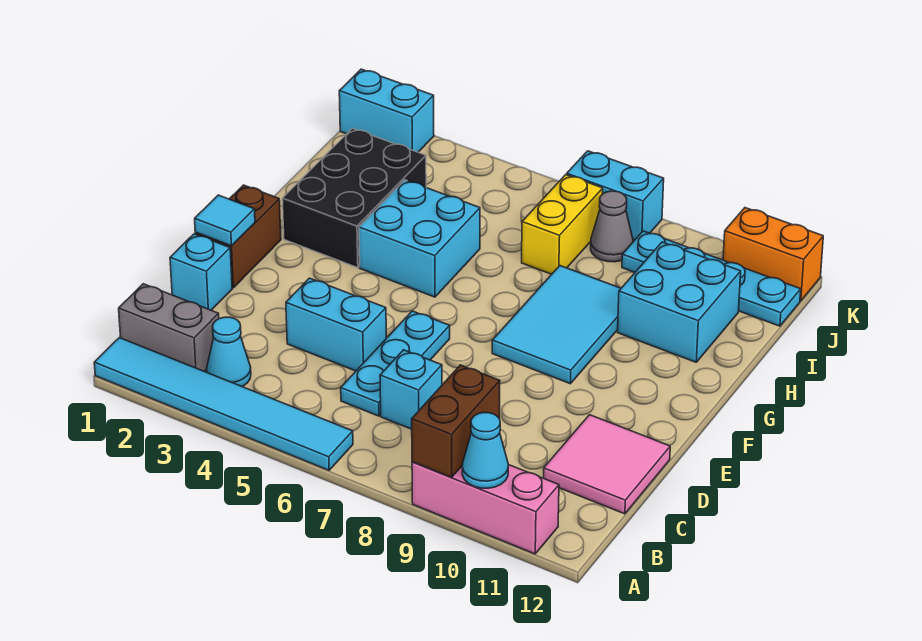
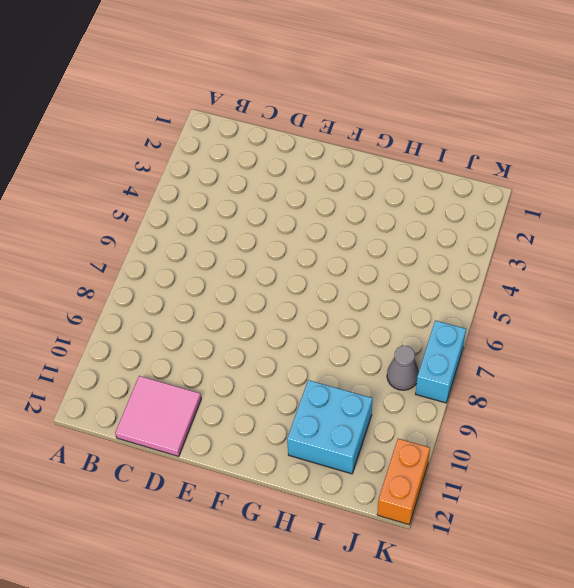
none -> cyan tile A1:A6 level 1
none -> pink brick A9:A11 level 1
none -> grey brick B1:B2 level 1

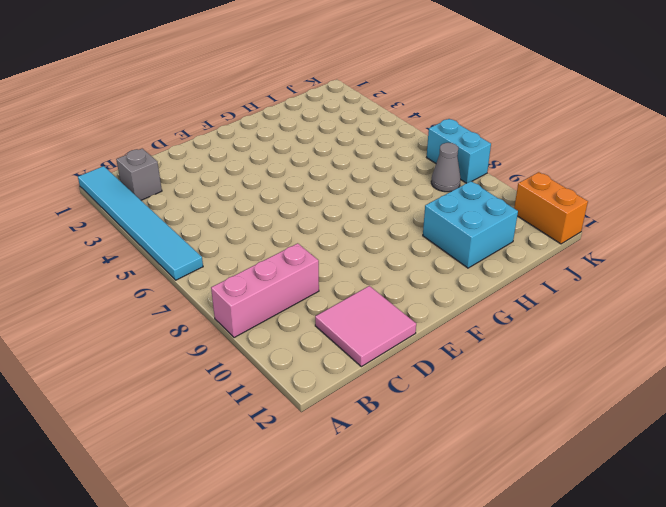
pink brick A9:C9 level 1 -> pink brick A9:A11 level 1
grey brick B2 level 1 -> grey brick B1:B2 level 1
none -> cyan cone B3 level 1
none -> cyan plate C6:E6 level 1
none -> cyan brick C7 level 1

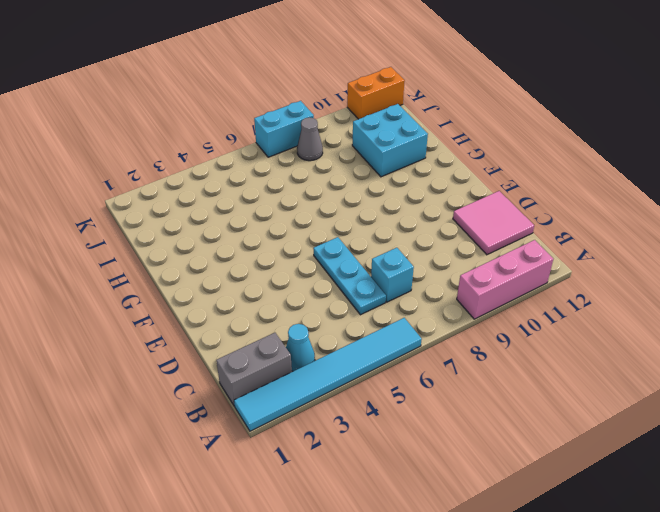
none -> cyan brick D1 level 1
none -> cyan brick D4:D5 level 1
none -> brown brick E1:F1 level 1

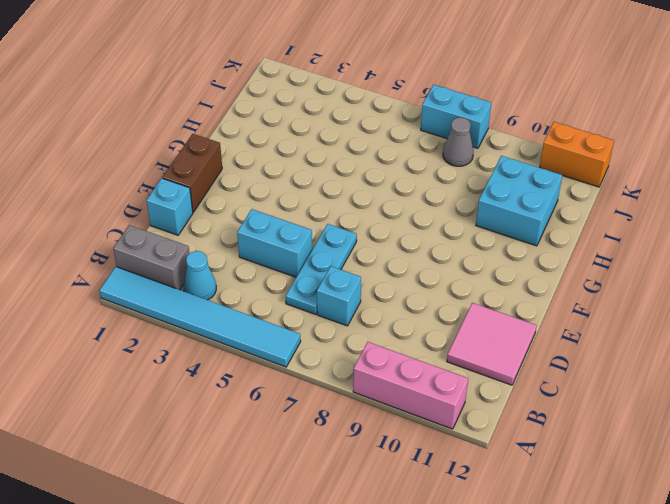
none -> cyan tile F8:H9 level 1
none -> black brick G2:I3 level 1
none -> cyan brick G4:H5 level 1

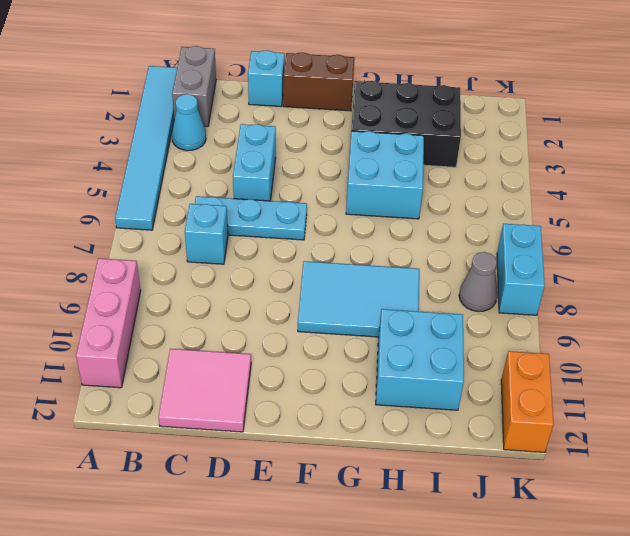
none -> yellow brick I7:J7 level 1
none -> cyan plate J9:J12 level 1
none -> cyan brick K1:K2 level 1

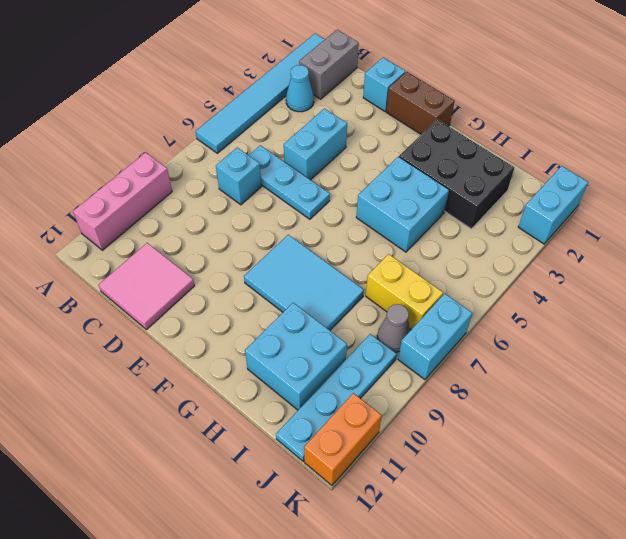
none -> brown brick A9:B9 level 2
none -> cyan cone A10 level 2
none -> cyan tile E1 level 2

